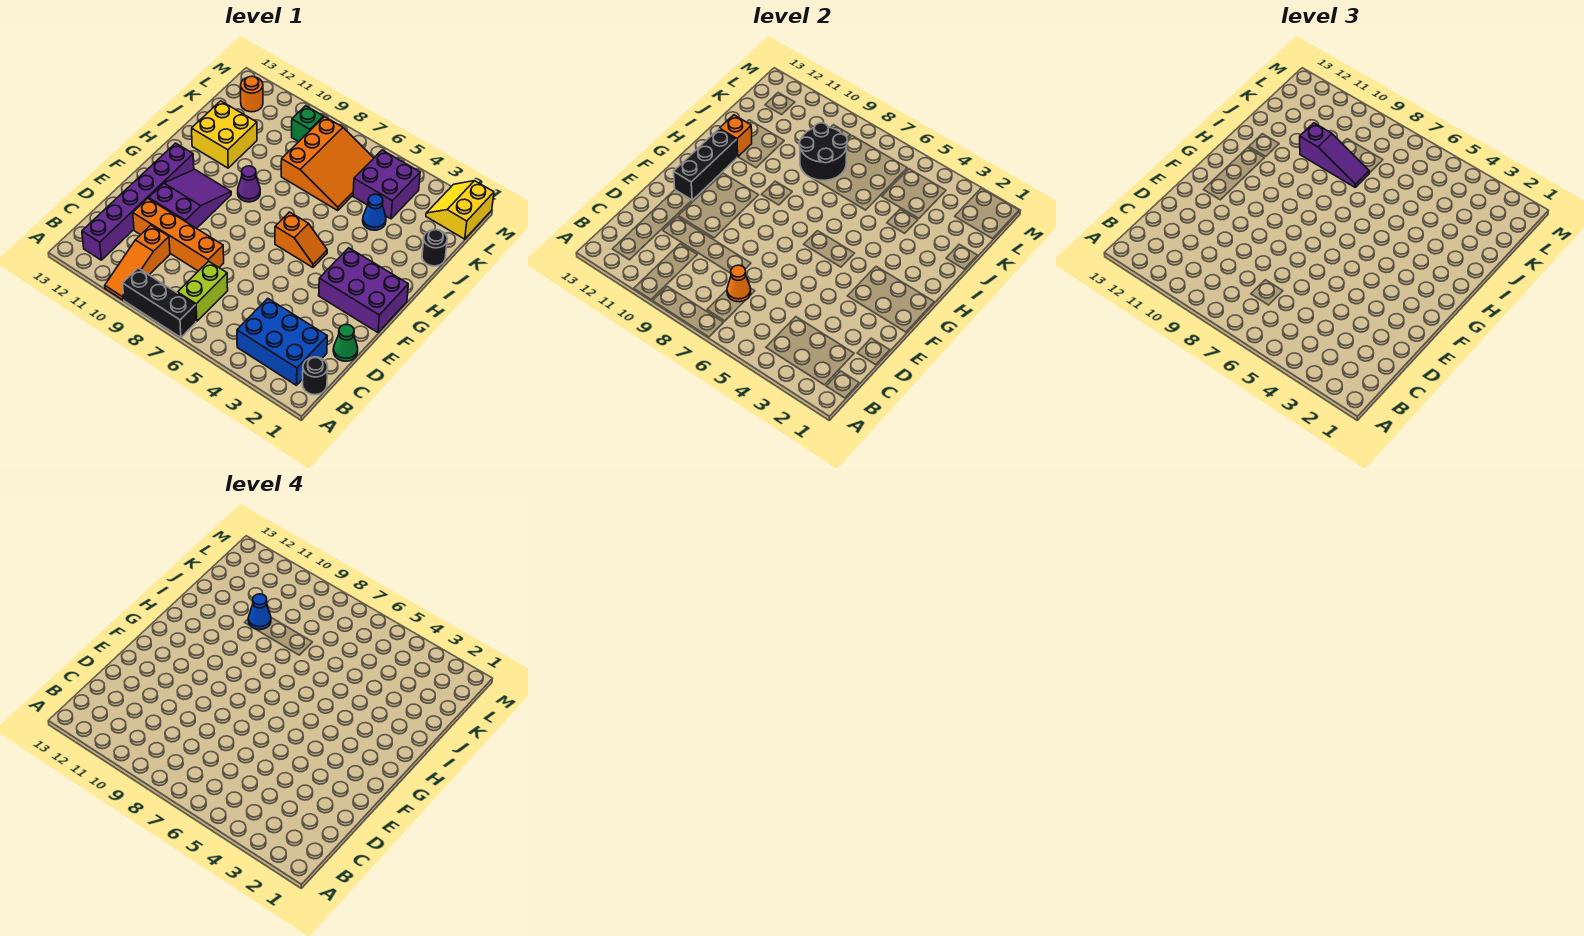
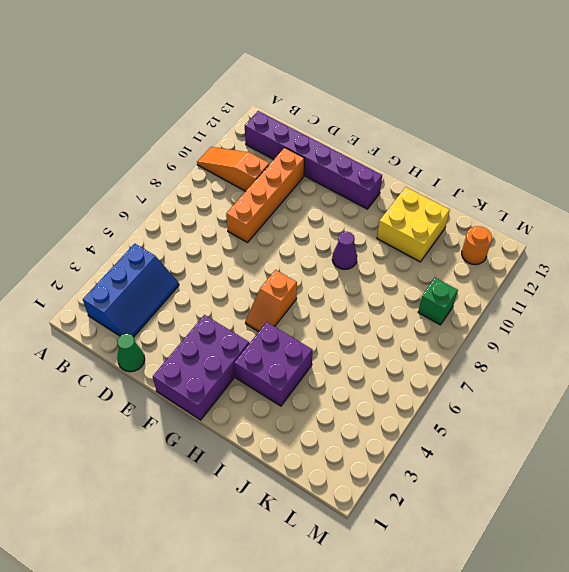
blue slope B2:C4 level 1 top B -> blue brick B2:C4 level 1
purple brick H3:I4 level 1 -> purple brick K4:L5 level 1
none -> black brick A7:A9 level 1
none -> black round brick B1 level 1
none -> lime brick B7:C7 level 1

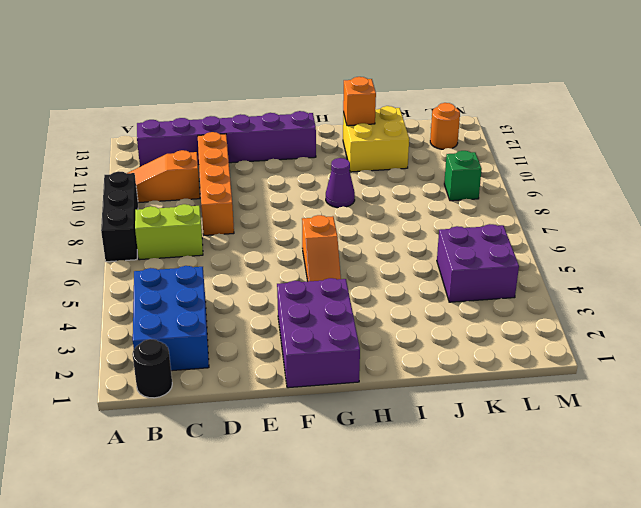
none -> green cone D1 level 1
none -> purple slope E10:G11 level 1 top E
none -> black round brick J1 level 1

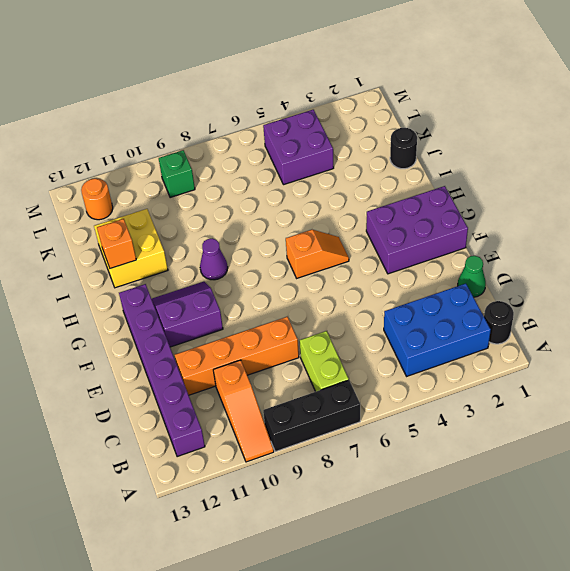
purple slope F10:G11 level 1 top F -> purple slope E10:G11 level 1 top E
none -> blue cone J4 level 1
none -> orange slope J6:L8 level 1 top 8
none -> yellow slope L1:M2 level 1 top 1

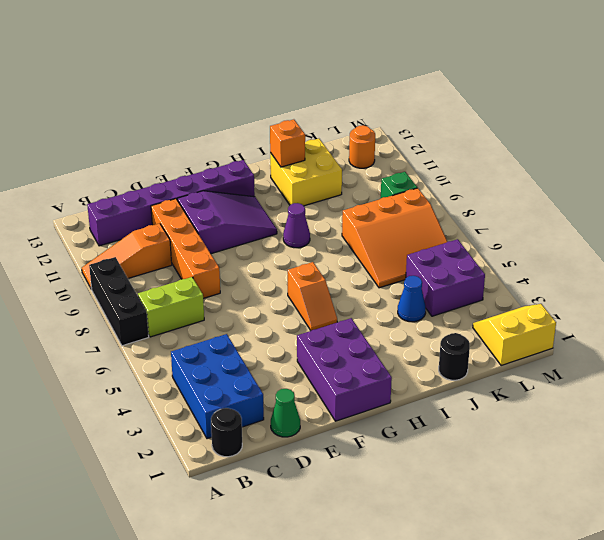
none -> orange cone C7 level 2
none -> black brick F12:H12 level 2
none -> black round brick J8:K9 level 2

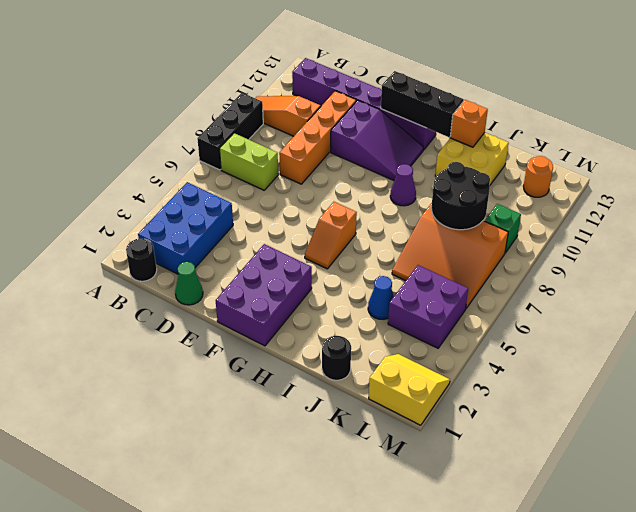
none -> orange cone C7 level 2
none -> purple slope J8:J10 level 3 top 10
none -> blue cone J10 level 4

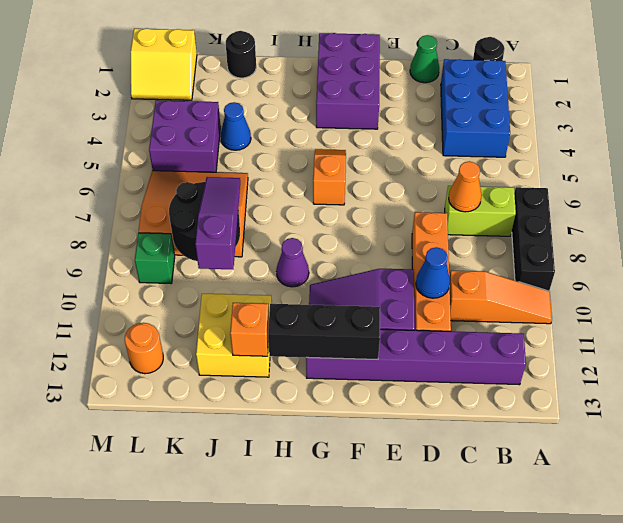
blue cone D10 level 2 -> blue cone J10 level 4

